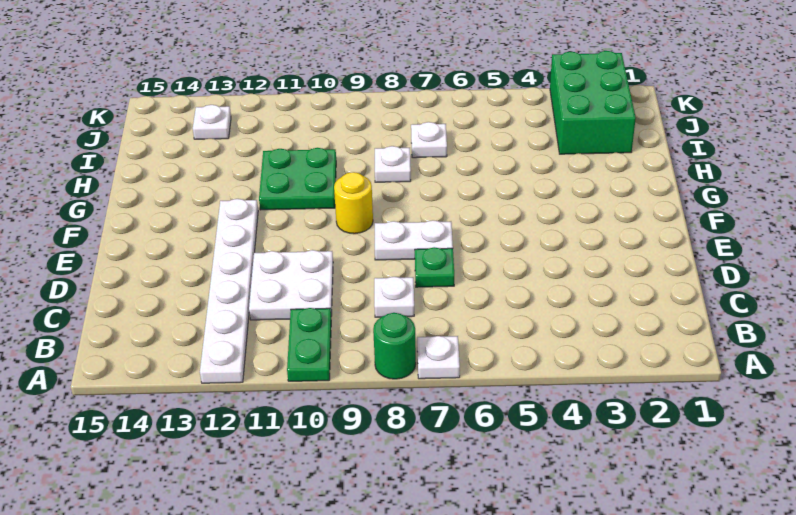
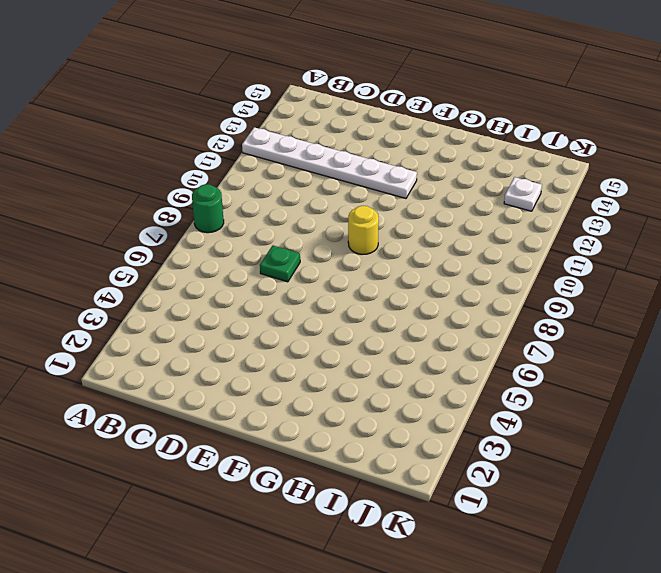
none -> white plate A7 level 1
none -> green plate A10:B10 level 1
none -> white plate C8 level 1

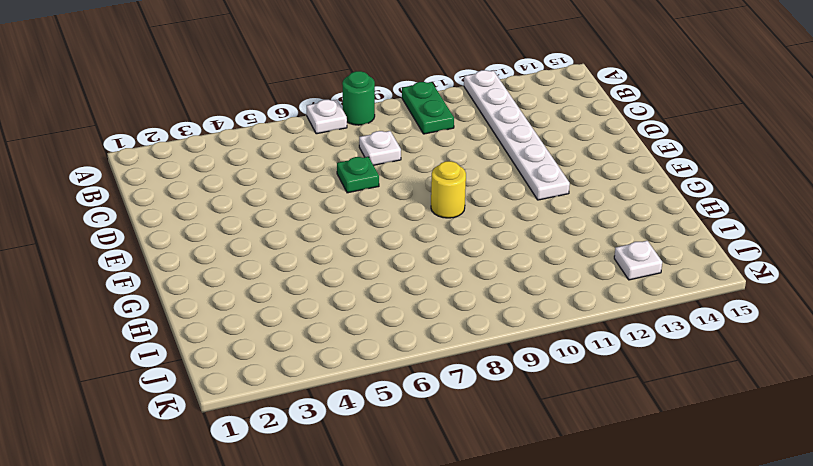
none -> white plate C10:D11 level 1
none -> white plate E7:E8 level 1
none -> green plate G10:H11 level 1

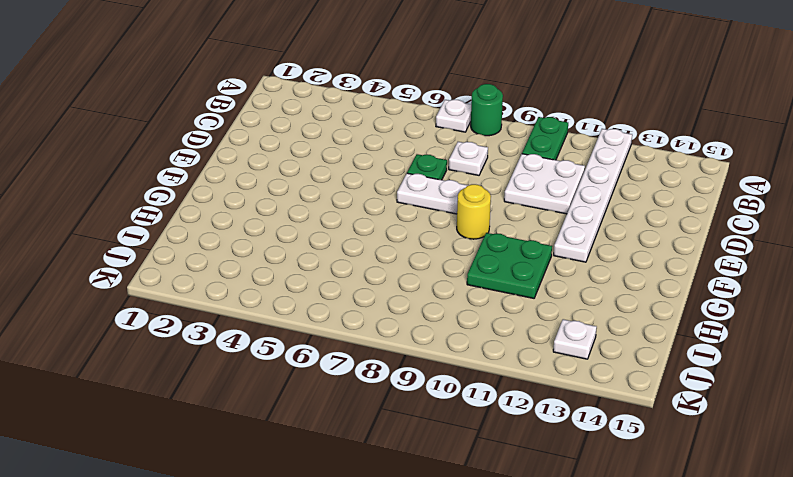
none -> white plate H8 level 1
none -> green brick I2:K3 level 1
none -> white plate I7 level 1

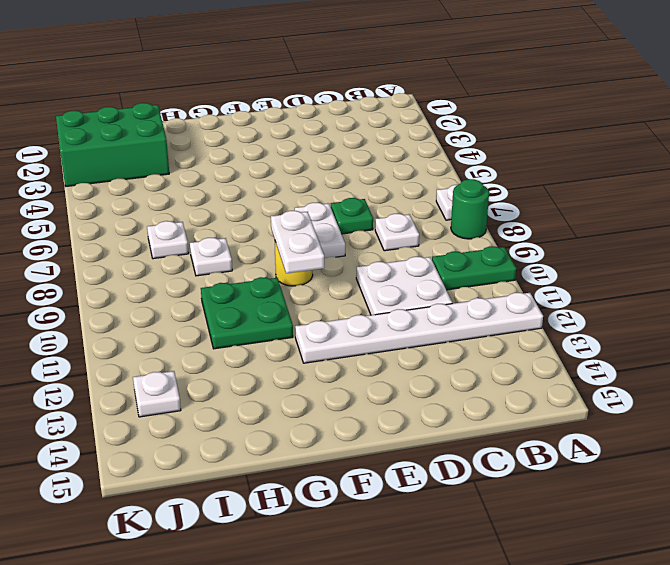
white plate F9:F10 level 2 -> none

